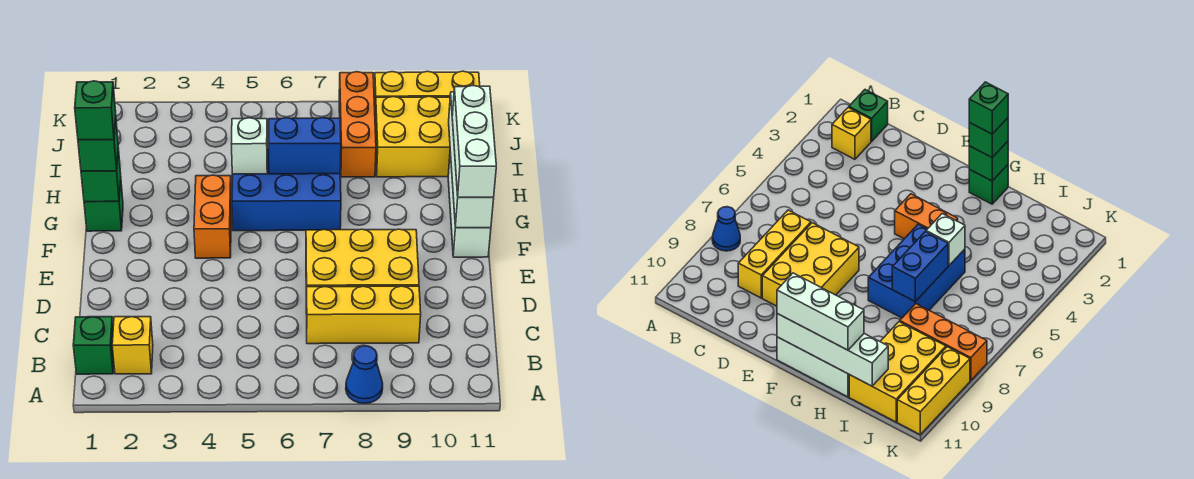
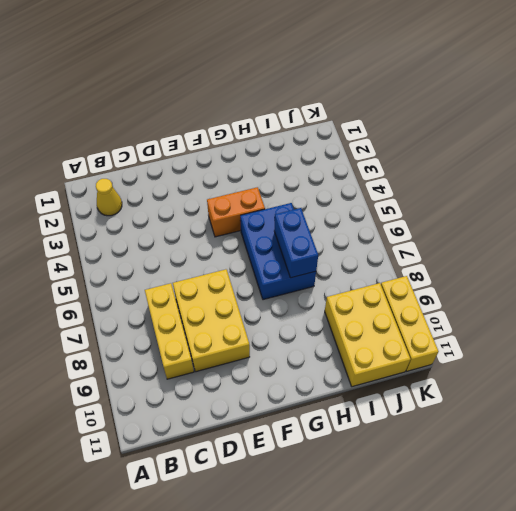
yellow cone B2 level 1 -> yellow brick B2 level 1
none -> blue cone A8 level 1
none -> green brick B1 level 1
none -> white brick F11:H11 level 1

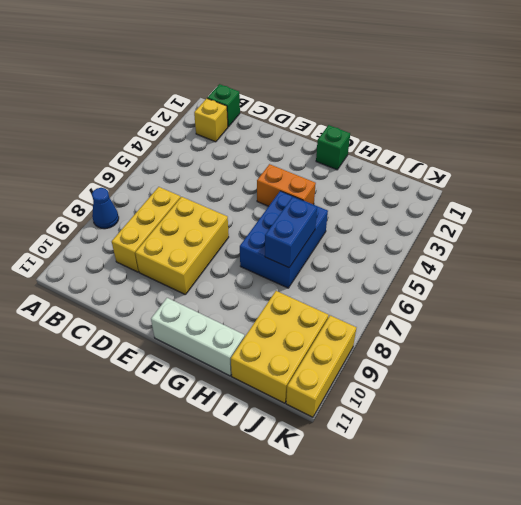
none -> orange brick I8:K8 level 1
none -> white brick F11:I11 level 2
none -> green brick G1 level 2

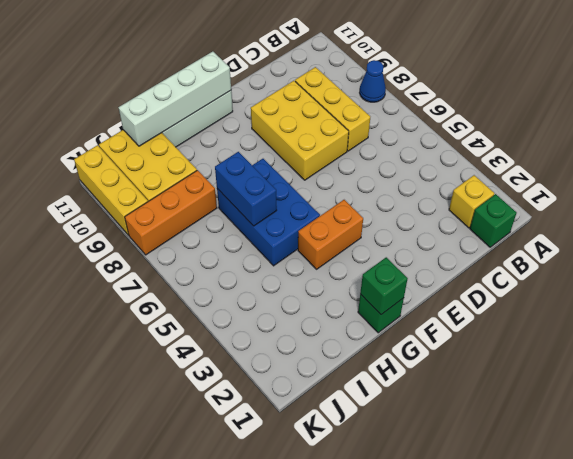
none -> white brick H5 level 2
none -> white brick F11:H11 level 3
none -> green brick G1 level 3

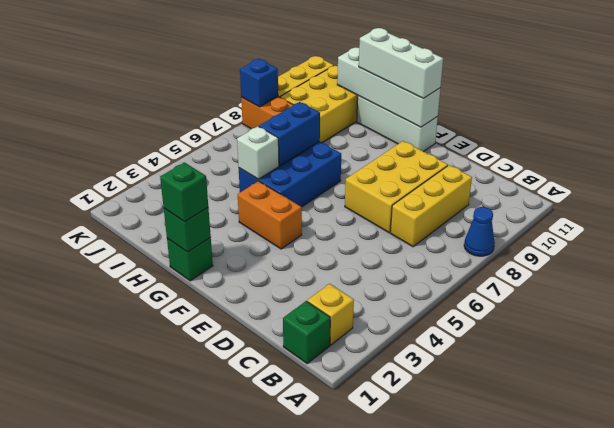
blue brick K8 level 2 -> none
none -> green brick G1 level 4

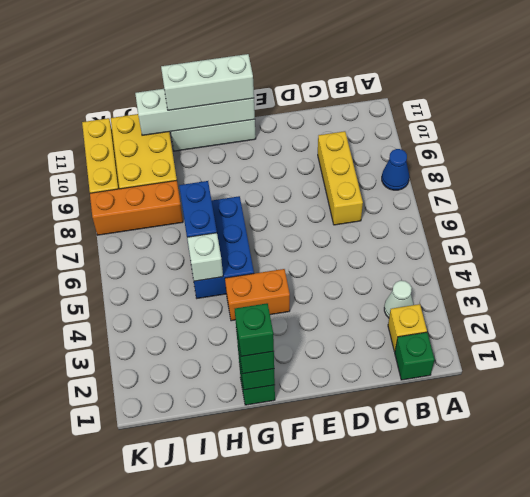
white cone B3 level 1 -> none
none -> yellow brick D7:E9 level 1

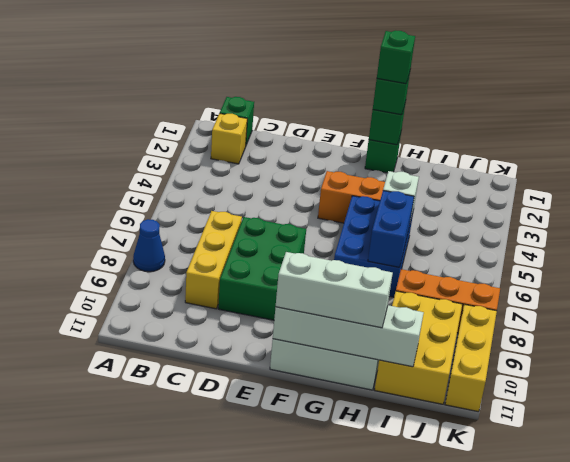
green brick D7:E9 level 1 -> yellow brick D7:E9 level 1

